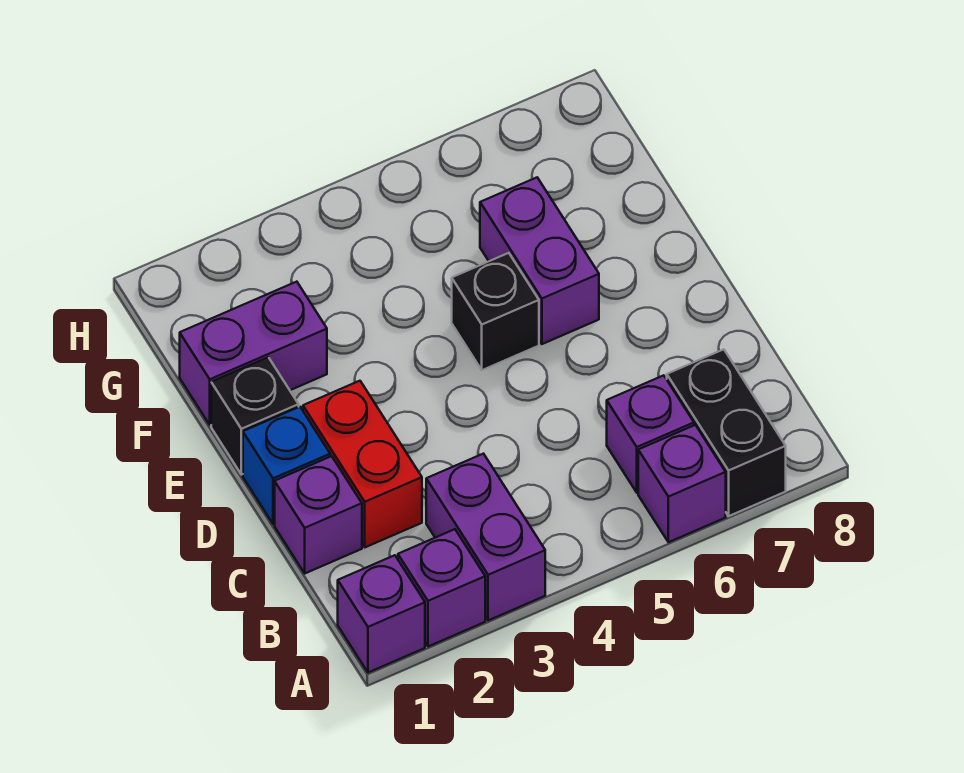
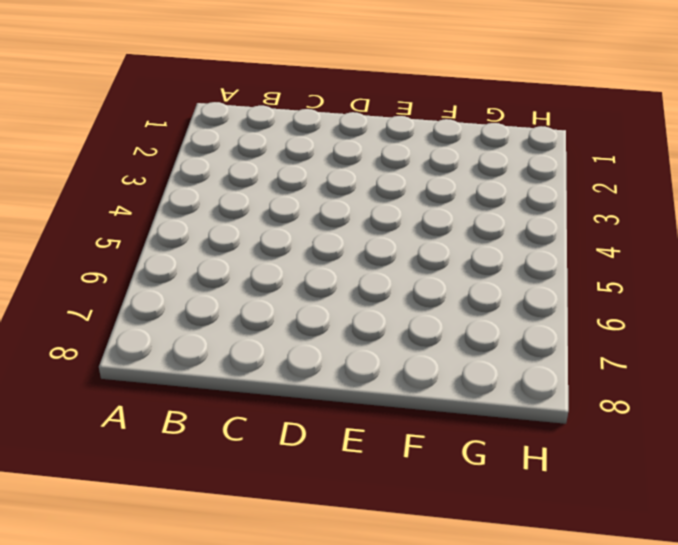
none -> purple brick A1 level 1
none -> purple brick A2 level 1
none -> purple brick A3:B3 level 1

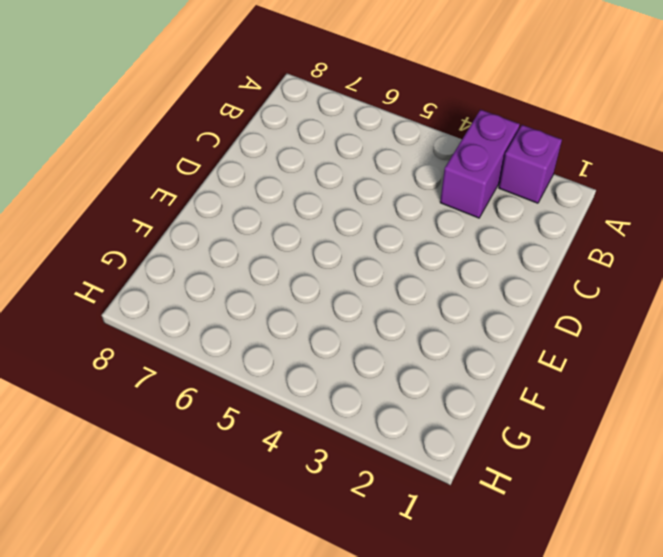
none -> purple brick A1 level 1
none -> purple brick A6 level 1
none -> black brick A7:B7 level 1

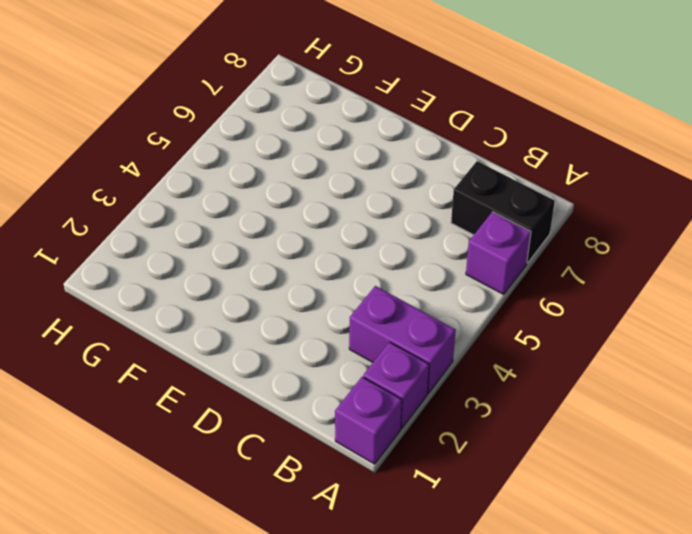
none -> purple brick B6 level 1
none -> purple brick C1 level 1
none -> red brick C2:D2 level 1

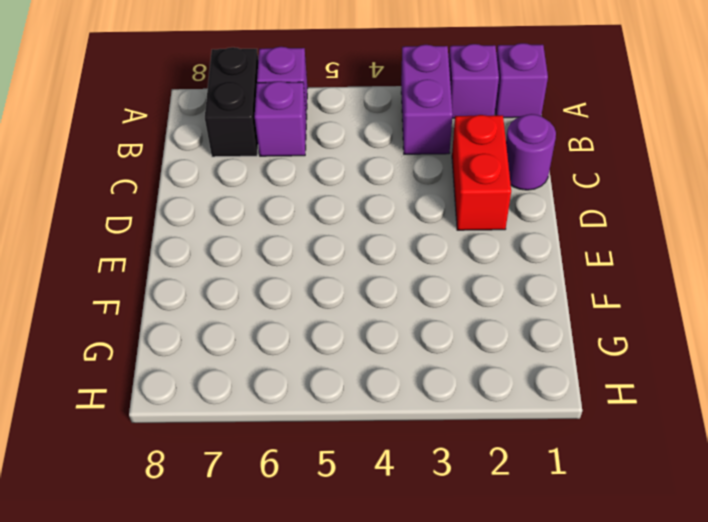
purple round brick C1 level 1 -> purple brick C1 level 1
none -> blue brick D1 level 1
none -> black brick E1 level 1
none -> black brick E5 level 1

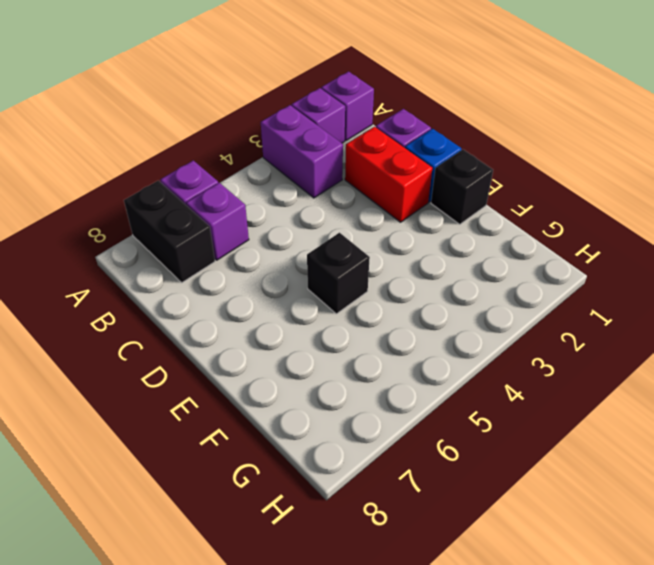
none -> purple brick E6:F6 level 1
none -> purple brick F1:F2 level 1

